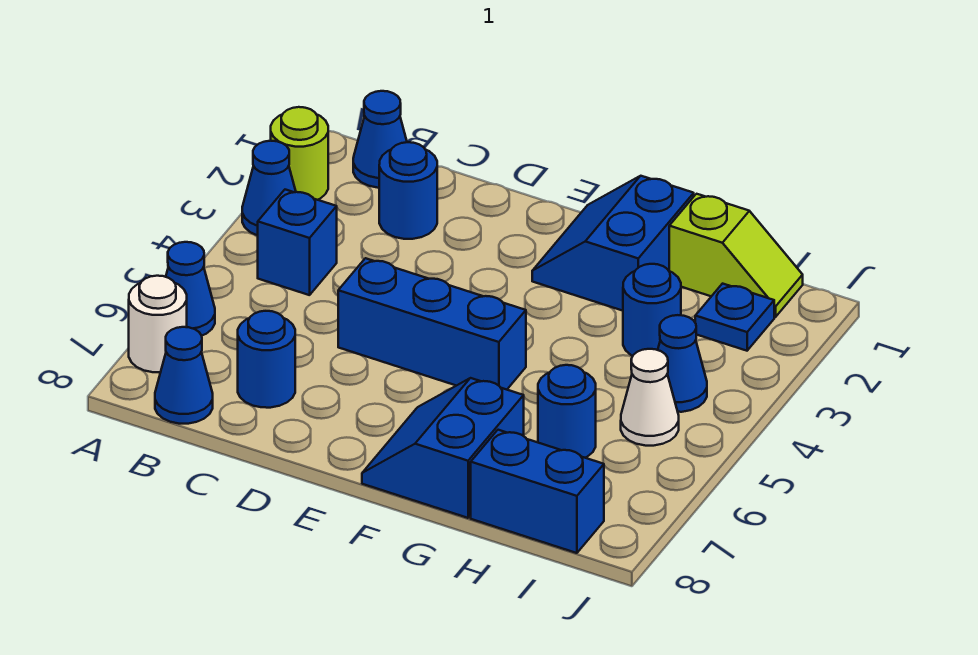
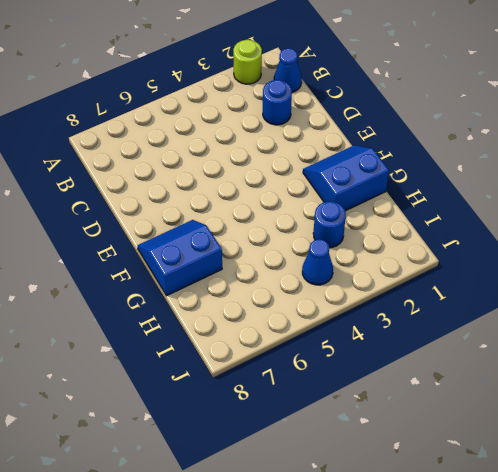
none -> blue cone A3 level 1
none -> blue cone A6 level 1
none -> white round brick A7 level 1

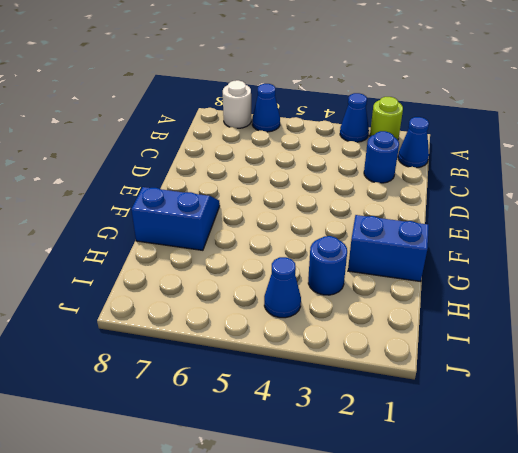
none -> blue brick B4 level 1
none -> blue cone B8 level 1
none -> blue round brick C7 level 1

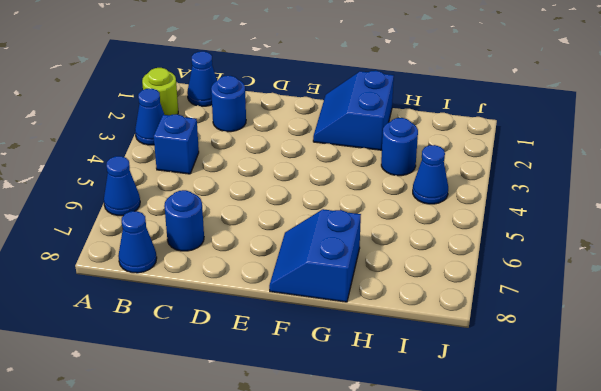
none -> white round brick A7 level 1
none -> blue brick D5:F5 level 1
none -> lime slope H1:I1 level 1 top H

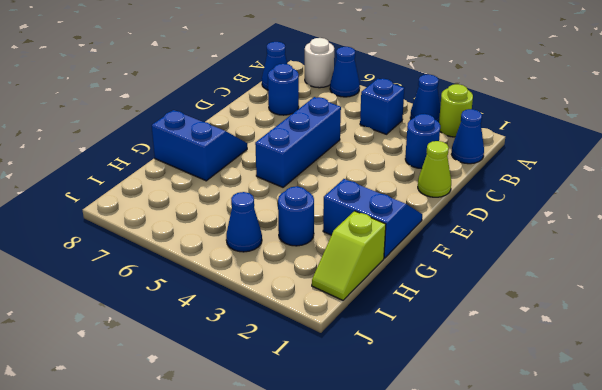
lime cone D1 level 1 -> none
none -> blue round brick H6 level 1
none -> blue brick H8:I8 level 1
none -> blue plate I2 level 1

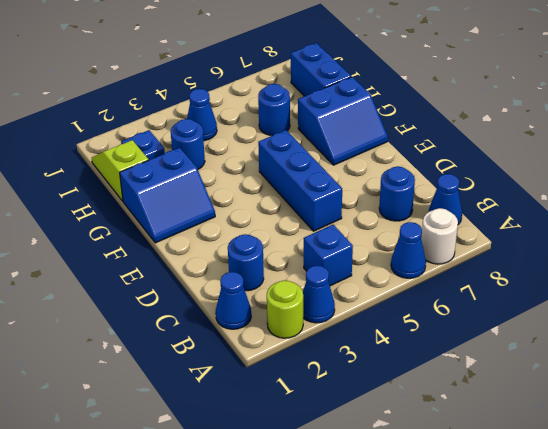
none -> white cone I5 level 1

